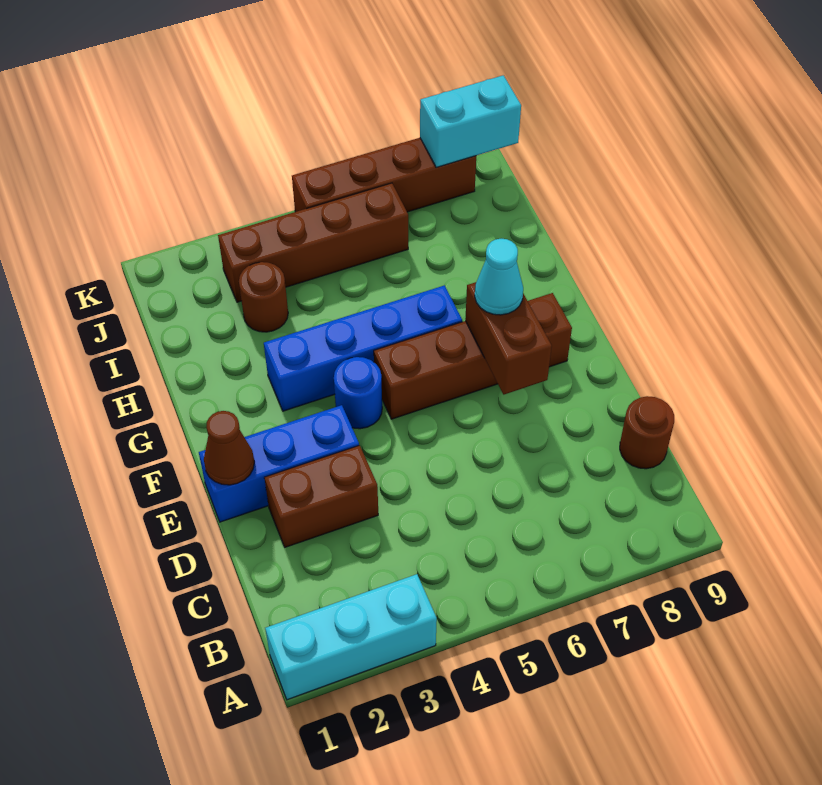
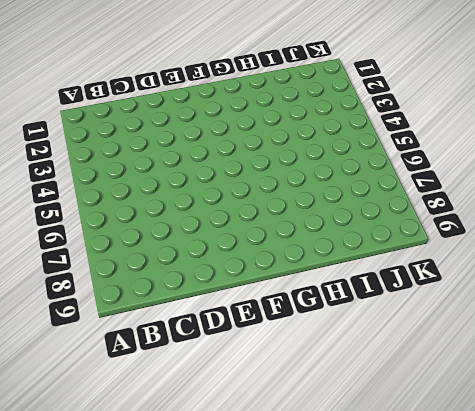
none -> cyan brick A1:A3 level 1
none -> brown round brick C9 level 1
none -> brown brick D2:D3 level 1

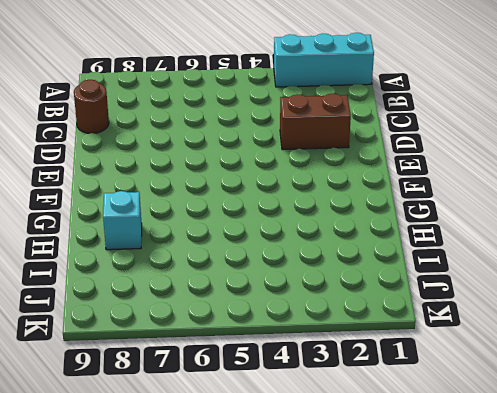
cyan brick H8 level 1 -> none
none -> blue brick E1:E3 level 1
none -> blue round brick F4 level 1
none -> brown brick F5:F8 level 1

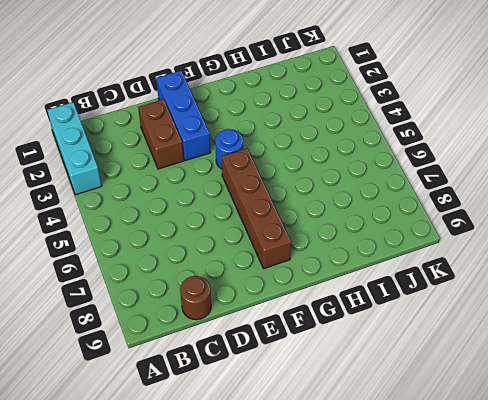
none -> blue brick G3:G6 level 1
none -> brown round brick I3 level 1
none -> brown brick J3:J6 level 1

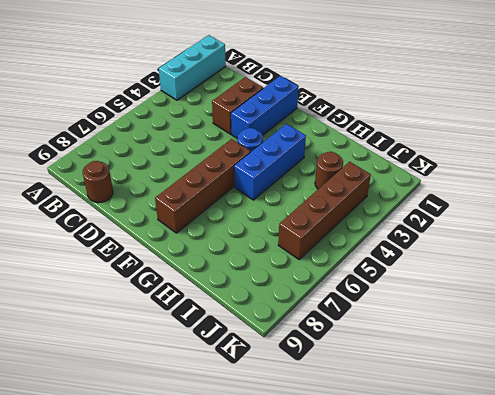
blue brick G3:G5 level 1 -> blue brick G3:G6 level 1
none -> brown brick K5:K8 level 1
none -> brown cone E1 level 2
none -> brown brick E7:F7 level 2

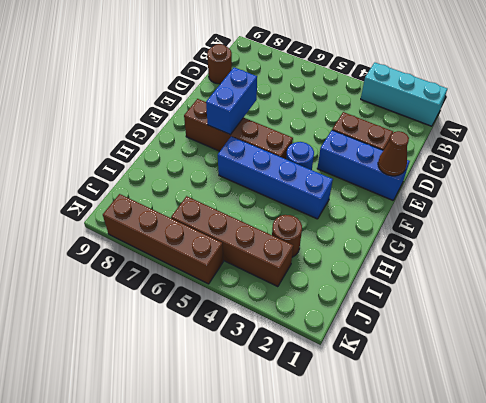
blue brick E7:F7 level 2 -> brown brick E7:F7 level 2
none -> cyan brick K8:K9 level 2
none -> cyan cone F7 level 3

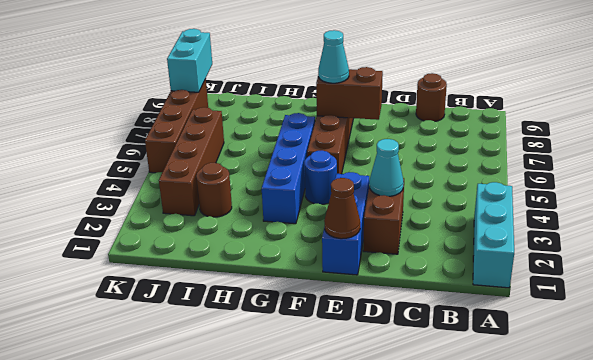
cyan cone D3 level 2 -> none

